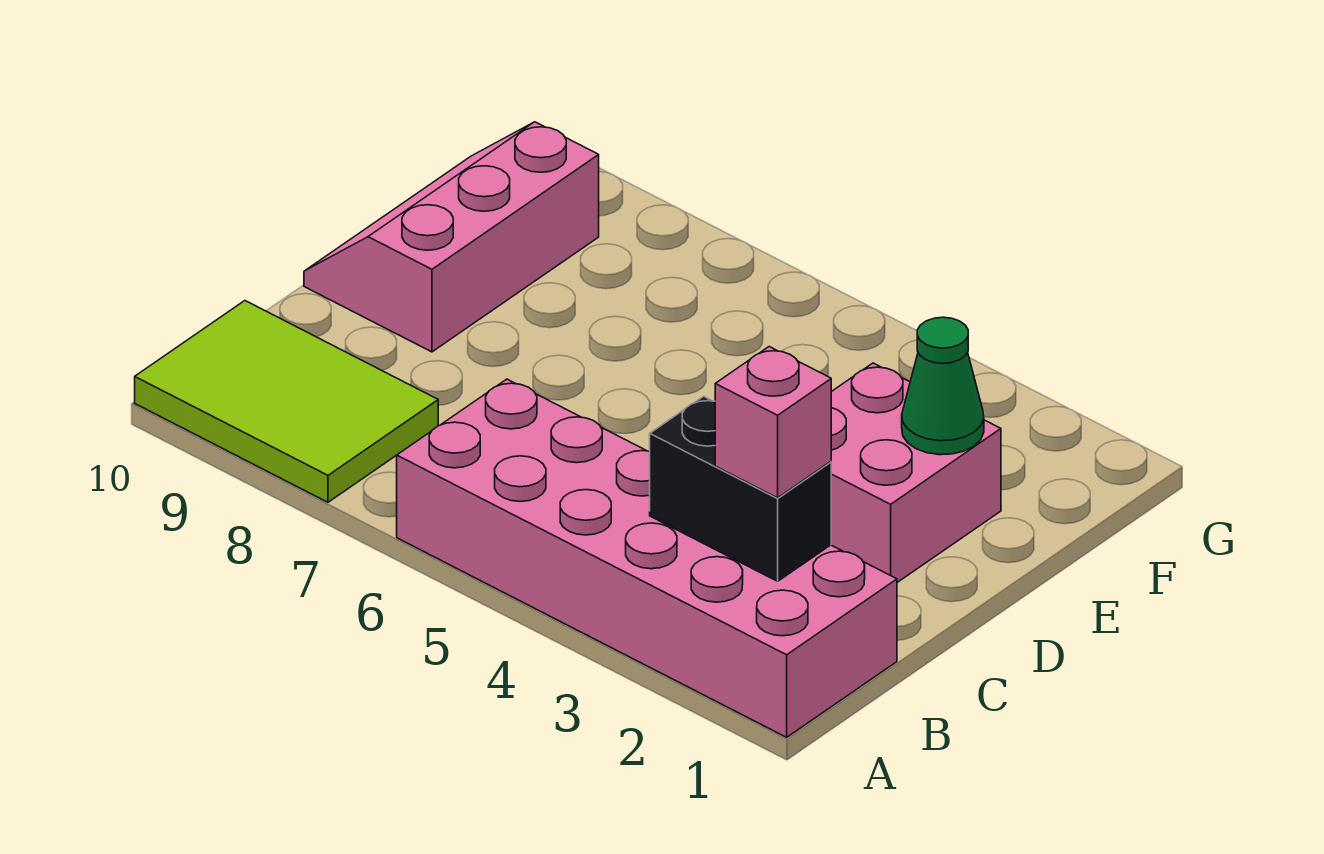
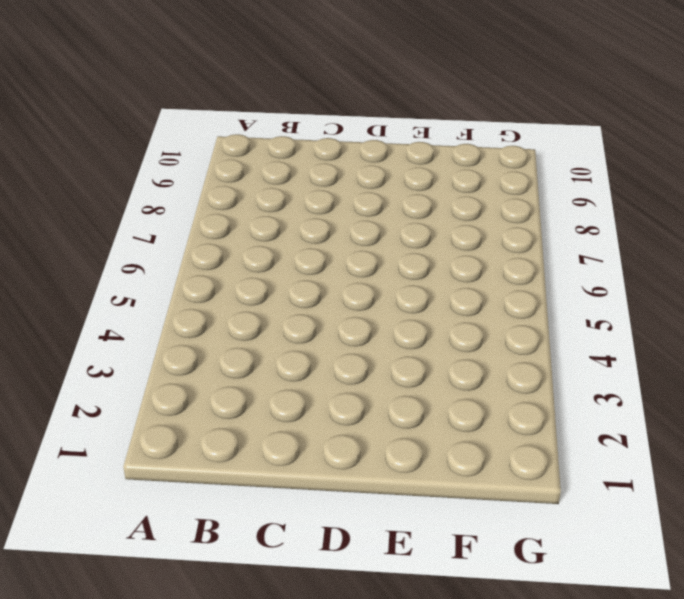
none -> pink brick A1:B6 level 1
none -> lime tile A8:B10 level 1

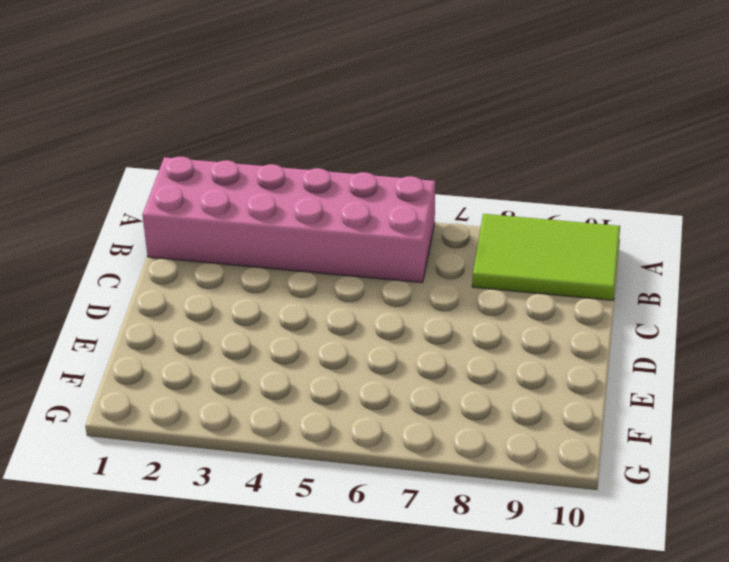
none -> pink brick D2:E3 level 1
none -> pink slope D9:F10 level 1 top 9

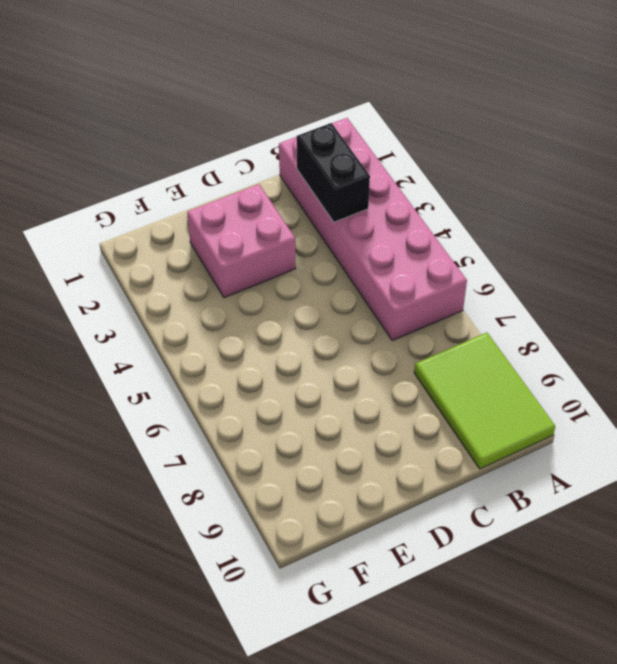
none -> pink slope D9:F10 level 1 top 9
none -> green cone E2 level 2

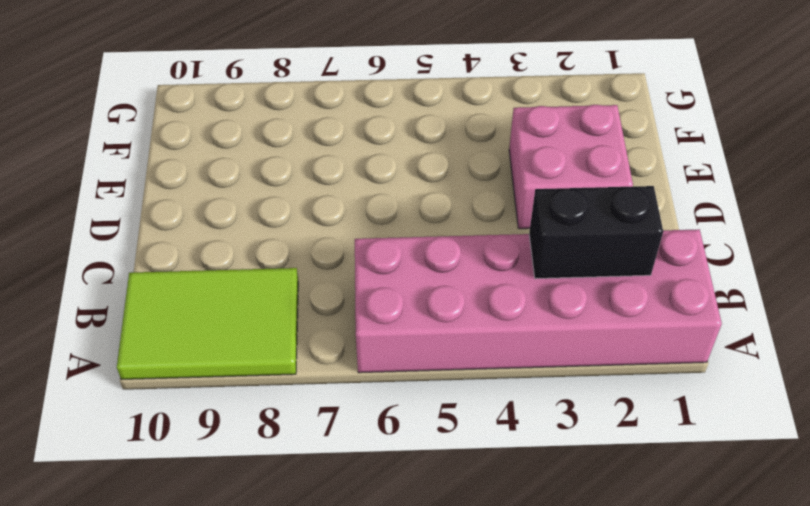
none -> pink slope D9:F10 level 1 top 9
none -> green cone E2 level 2

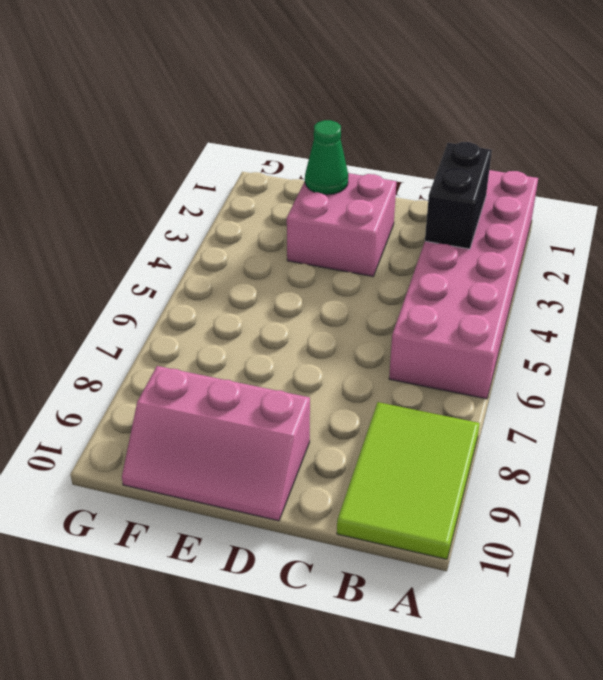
none -> pink brick B2 level 3

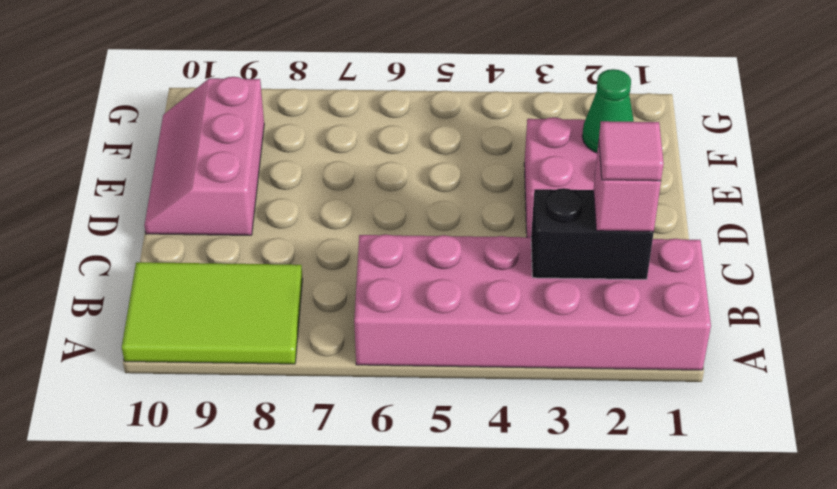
pink tile B2 level 4 -> none

